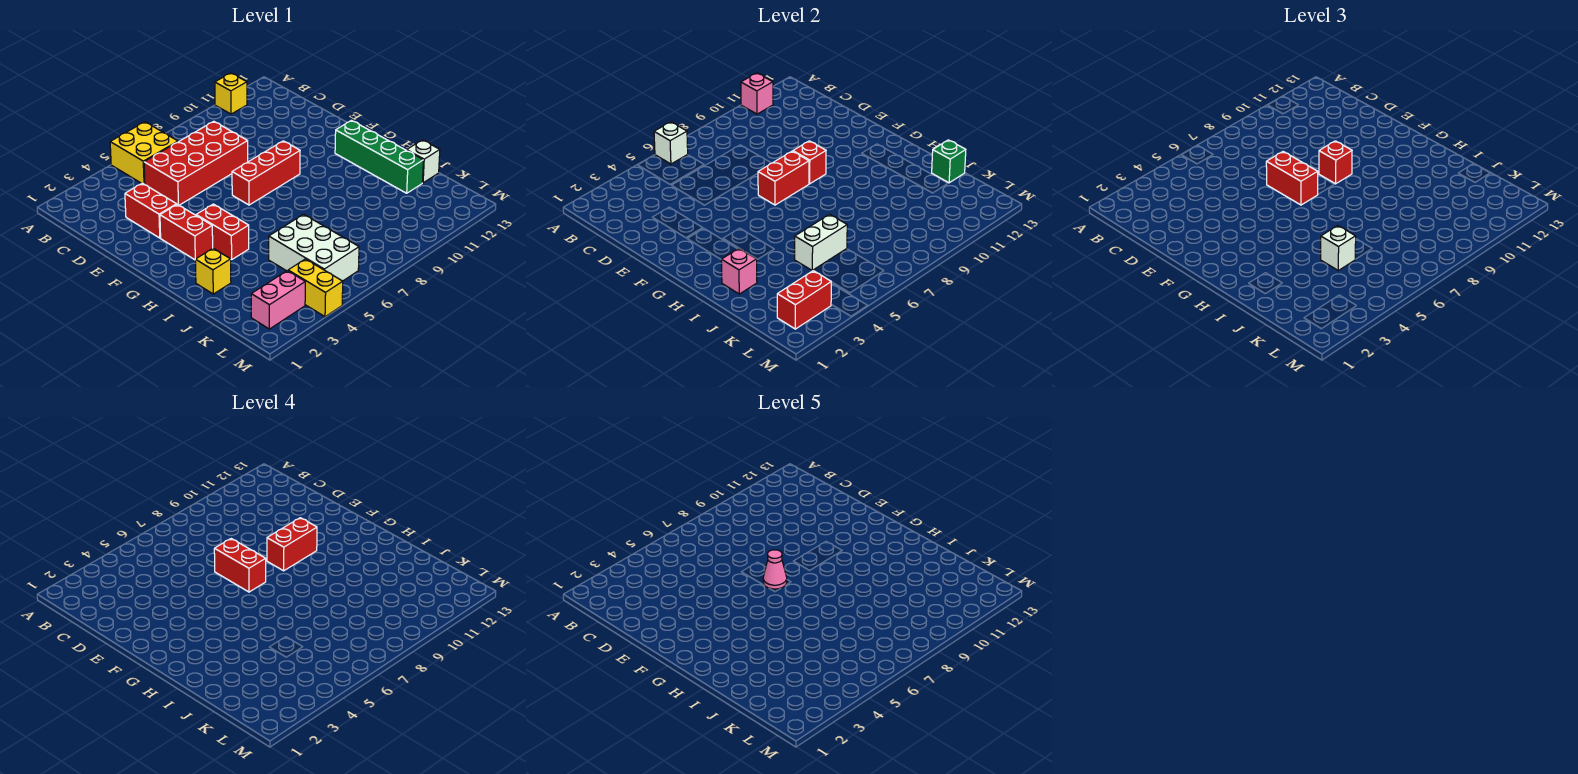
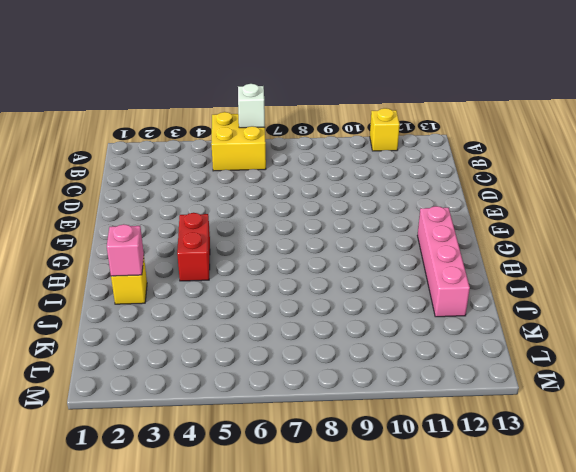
pink brick G12:J12 level 1 -> green brick G12:J12 level 1
none -> red brick C5:D8 level 1
none -> red brick D3:E3 level 1
none -> red brick F3:G3 level 1

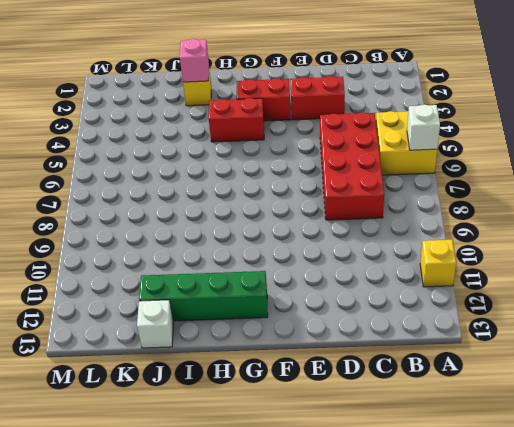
none -> red brick F7:F9 level 1
none -> white brick J5:L6 level 1
none -> pink brick L2:L3 level 1

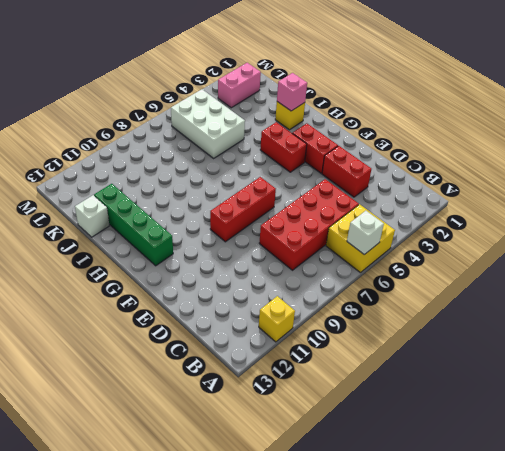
none -> yellow brick L4:M4 level 1
none -> pink brick A11 level 2
none -> red brick F7:F8 level 2

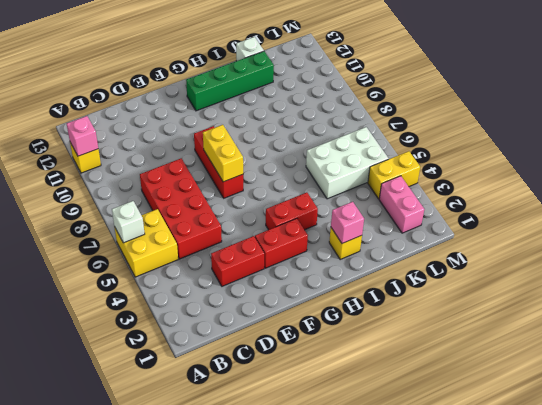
yellow brick F7:F8 level 2 -> red brick F7:F8 level 2
none -> red brick F9 level 2
none -> white brick J5:J6 level 2
none -> green brick J13 level 2

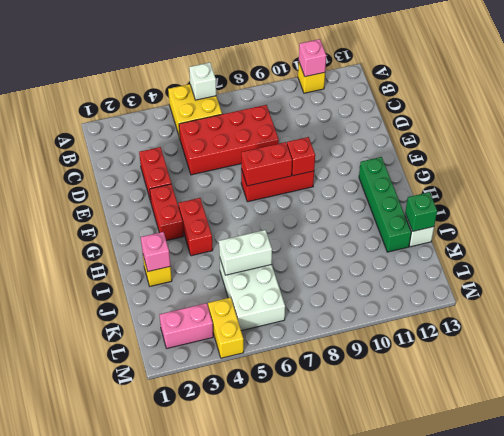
none -> red brick L2:L3 level 2
none -> red brick E7:F7 level 3
none -> red brick F9 level 3

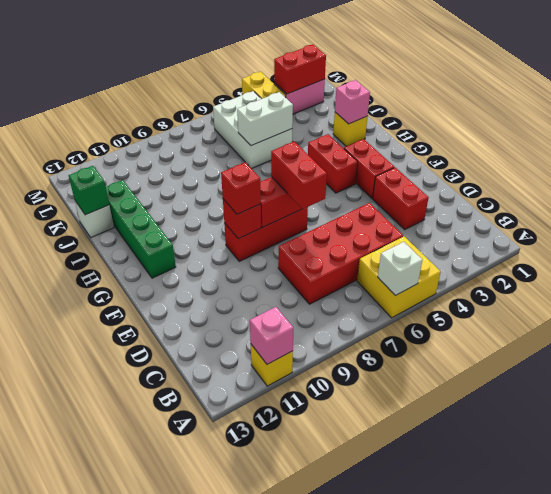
none -> white brick J5 level 3
none -> red brick E7:F7 level 4
none -> red brick F9:F10 level 4

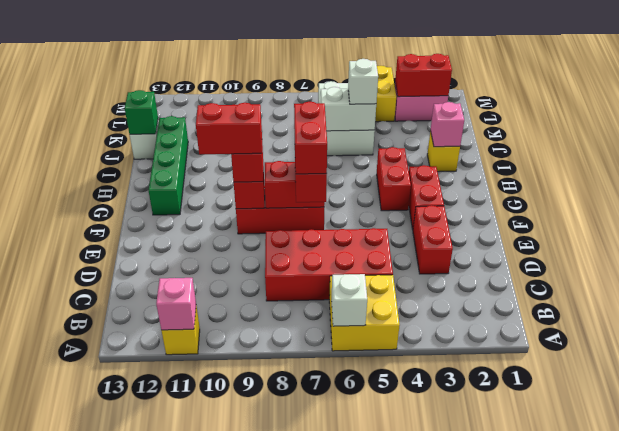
none -> pink cone F7 level 5

